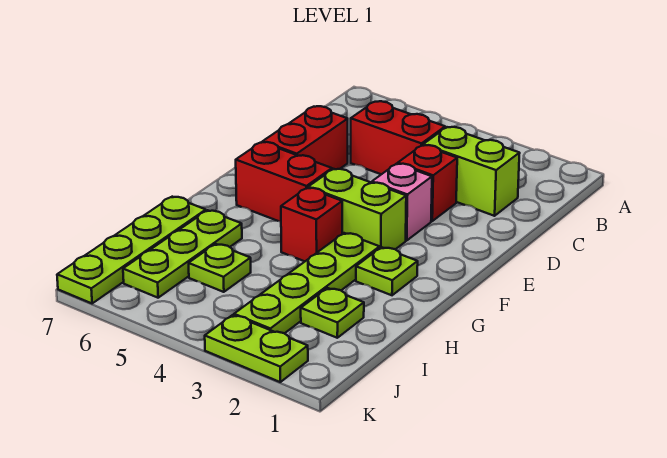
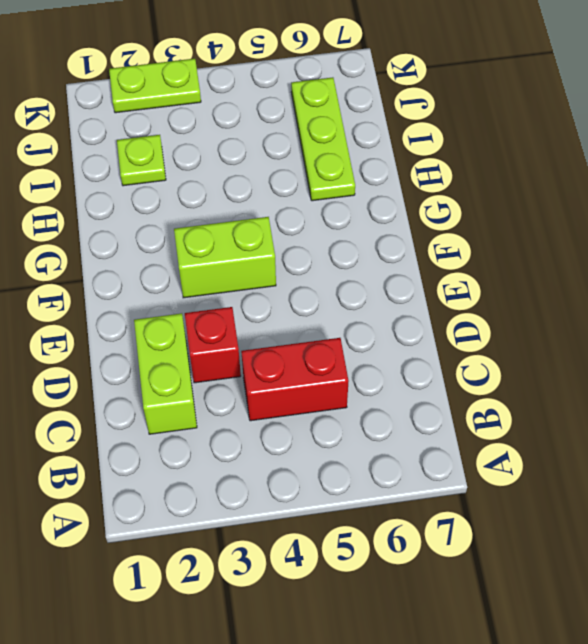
lime brick C2:D2 level 1 -> lime brick C2:C3 level 1
none -> red brick D6:E6 level 1
none -> pink brick E3 level 1
none -> red brick F5:F6 level 1

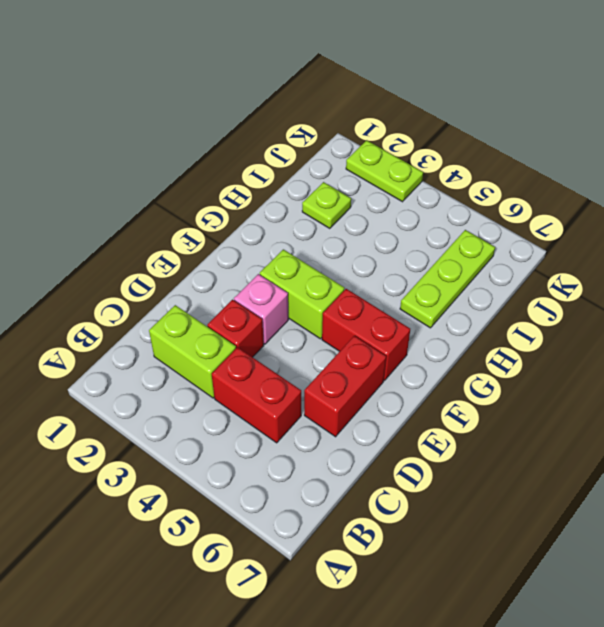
none -> lime plate G2 level 1
none -> lime plate G3:J3 level 1
none -> red brick G4 level 1

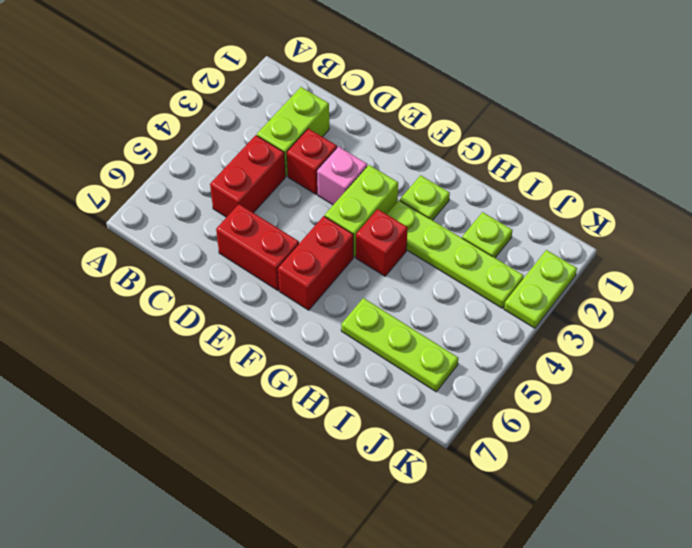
none -> lime plate H7:K7 level 1
none -> lime plate I5 level 1

